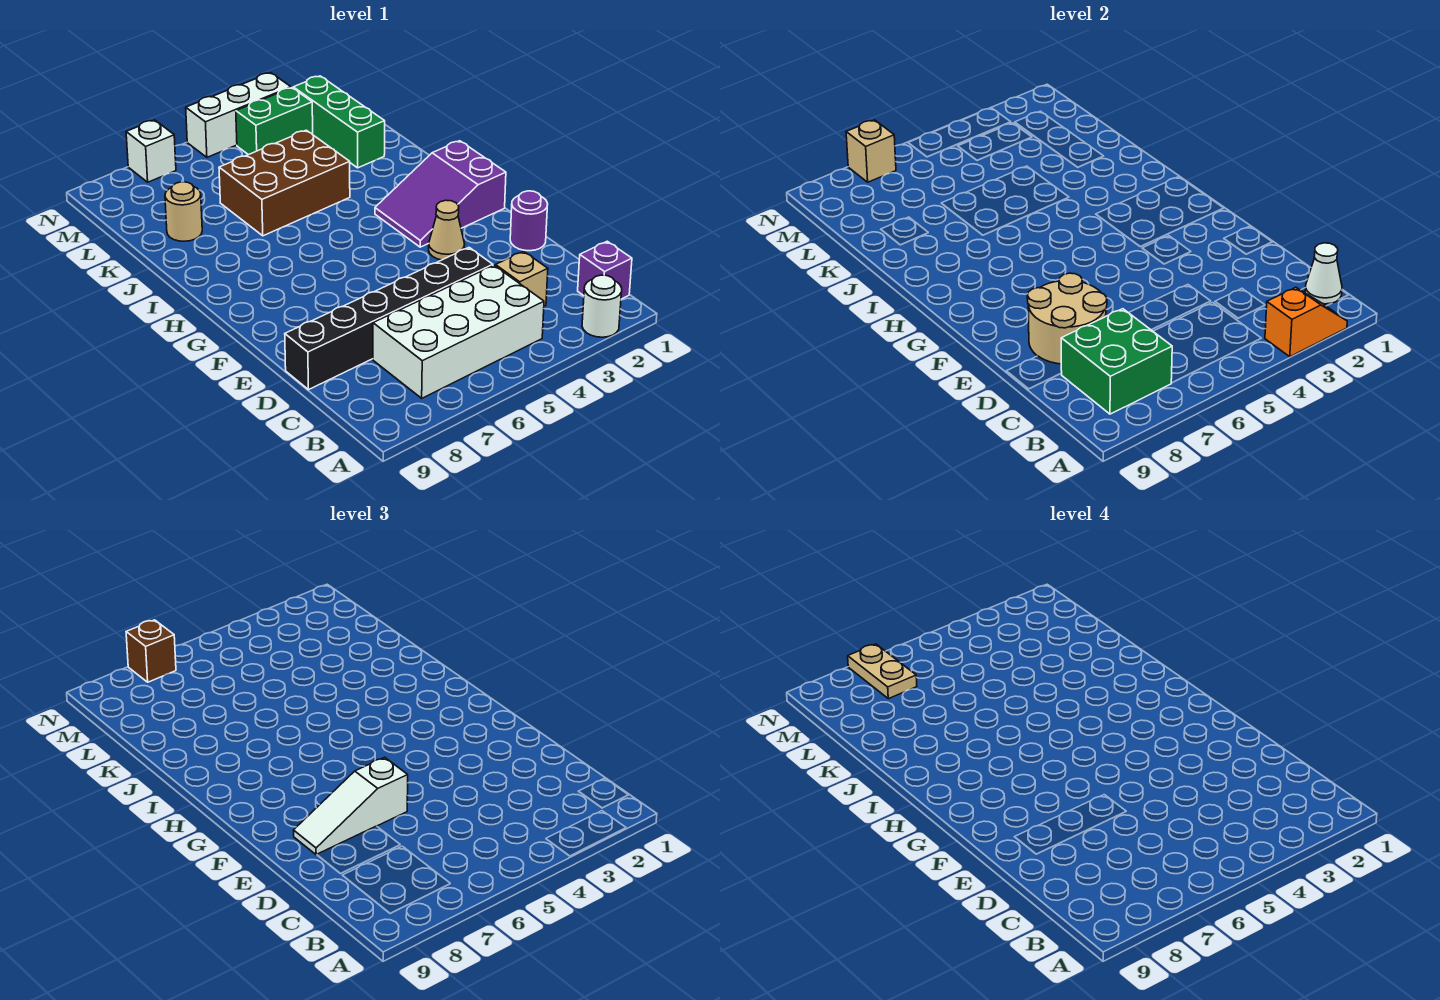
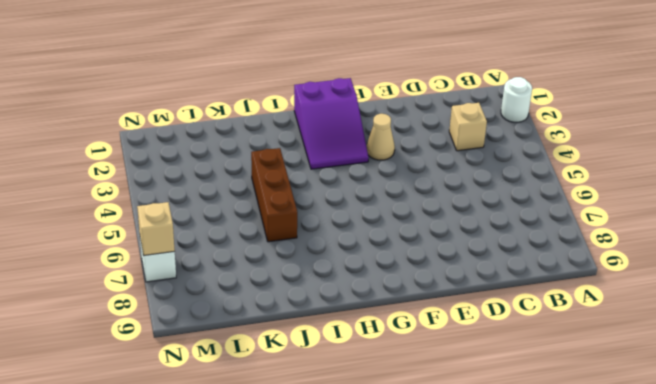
brown brick J4:J6 level 1 -> brown brick J4:K6 level 1
none -> purple brick B1 level 1
none -> white brick B4:C7 level 1
none -> black brick D4:D9 level 1

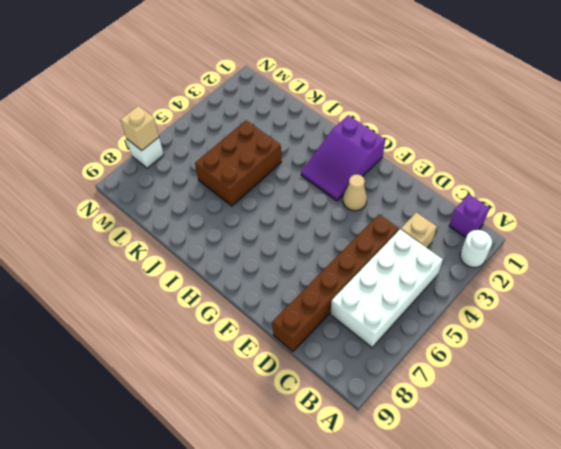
brown brick D4:D9 level 1 -> black brick D4:D9 level 1
none -> purple round brick E1 level 1
none -> green brick K2:M2 level 1
none -> tan round brick K8 level 1

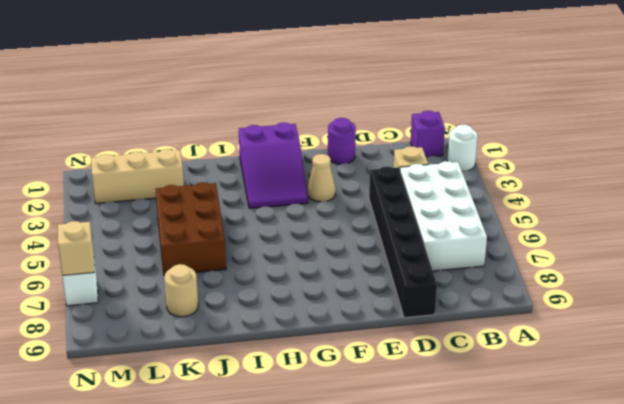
tan brick K2:M2 level 1 -> green brick K2:M2 level 1
none -> green brick M3:M4 level 1
none -> white brick N3:N5 level 1
none -> orange slope A2:A3 level 2 top 3

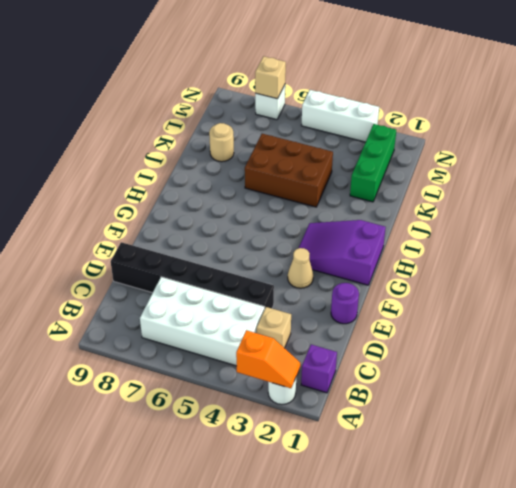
none -> green brick M3:M4 level 1
none -> white cone B1 level 2
none -> green brick B7:C8 level 2

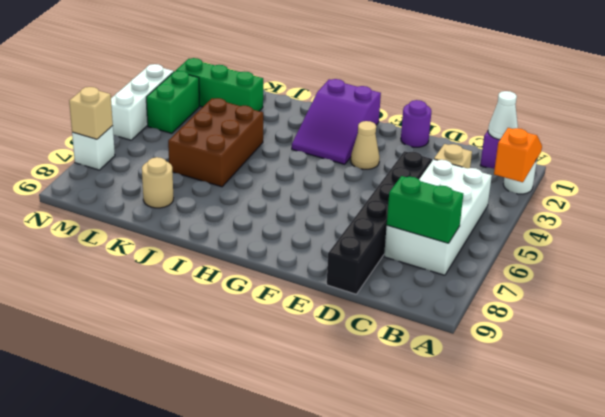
green brick B7:C7 level 2 -> green brick B7:C8 level 2
none -> tan round brick D7:E8 level 2
none -> white slope E6:E8 level 3 top 6
none -> brown brick N7 level 3

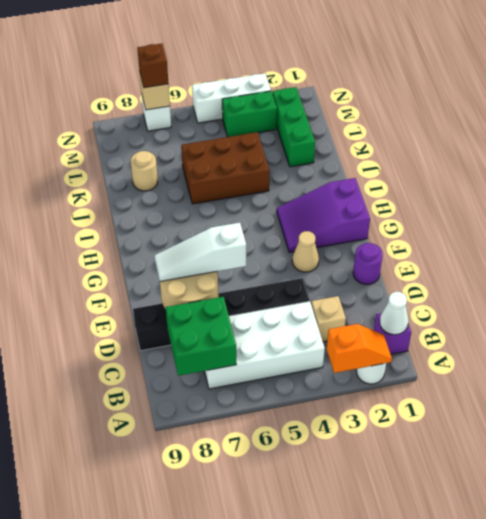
none -> tan plate M7:N7 level 4

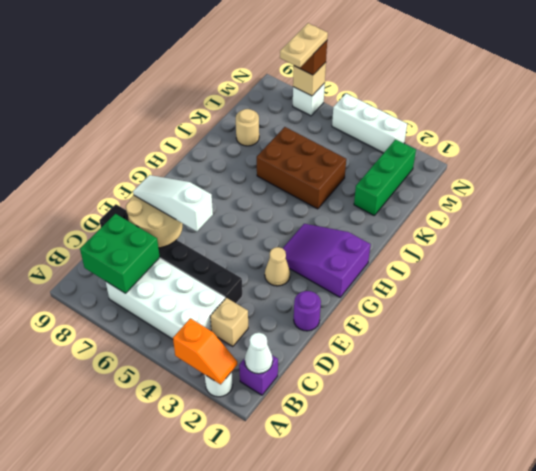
none -> green brick M3:M4 level 1

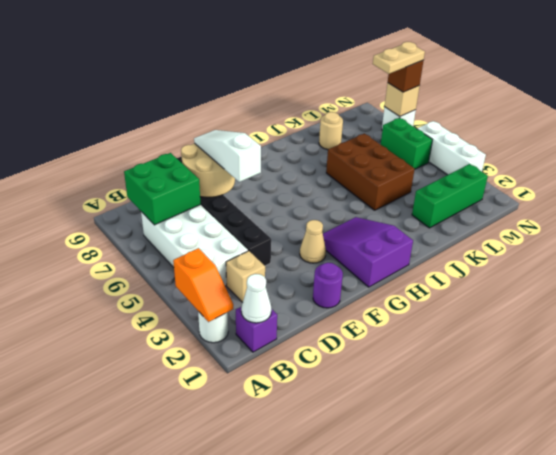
green brick M5:M6 level 1 -> green brick M3:M4 level 1

